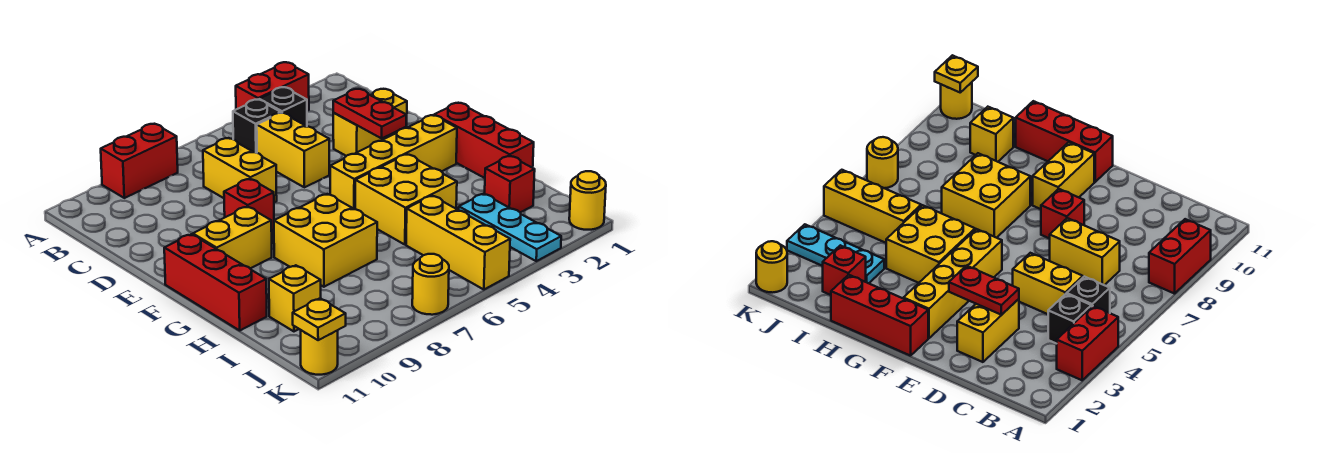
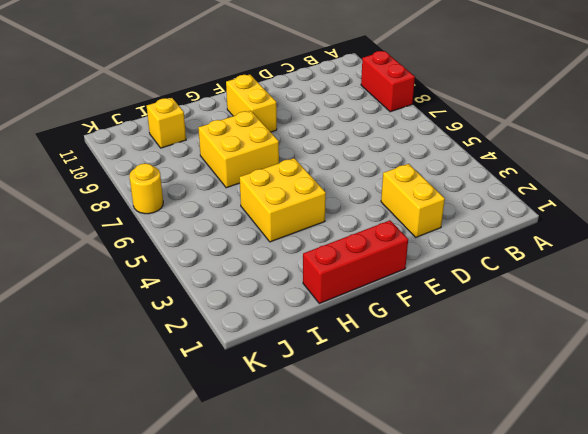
none -> red brick A3:A4 level 1
none -> black brick B4 level 1
none -> black brick B5 level 1

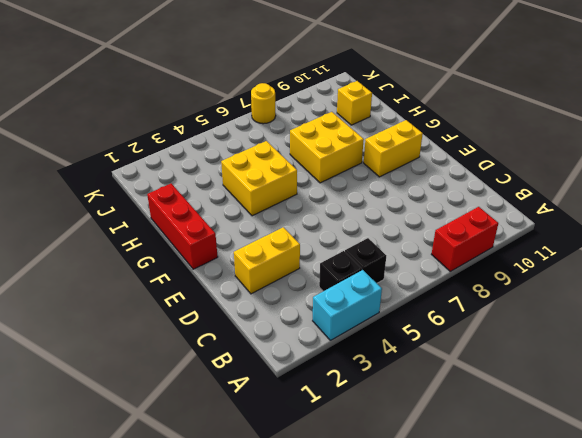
cyan brick A3:A4 level 1 -> red brick A3:A4 level 1
none -> yellow brick C5:D5 level 1
none -> yellow brick C7:D7 level 1
none -> red brick E8 level 1

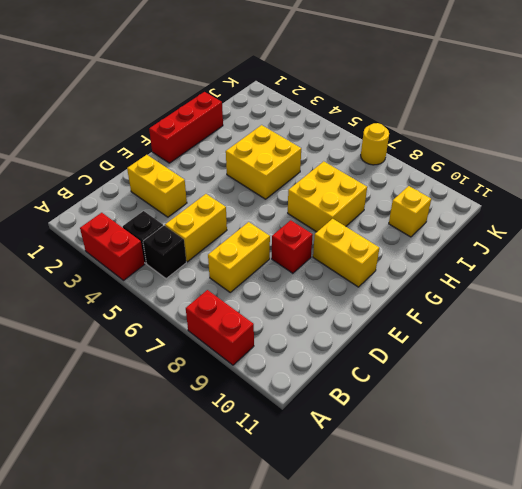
none -> yellow brick F2:F5 level 1
none -> red brick F11:H11 level 1
none -> red brick I2 level 1

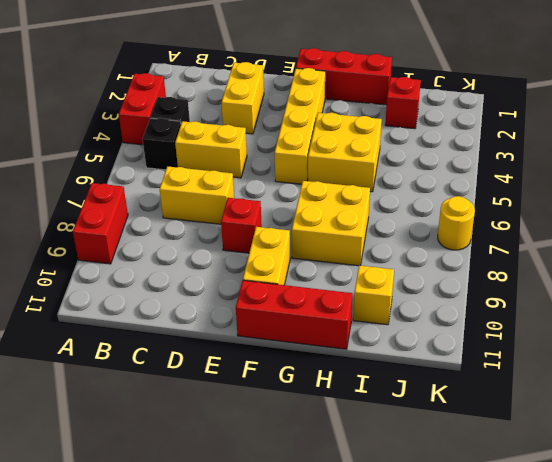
none -> cyan plate I3:K3 level 1
none -> yellow brick I5:K5 level 1
none -> yellow round brick K1 level 1

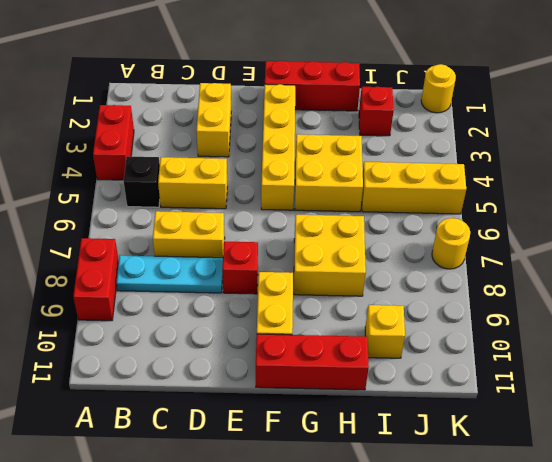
cyan plate B8:D8 level 1 -> cyan plate I3:K3 level 1
none -> black brick B4 level 1
none -> yellow round brick K11 level 1
none -> red plate D3:E3 level 2

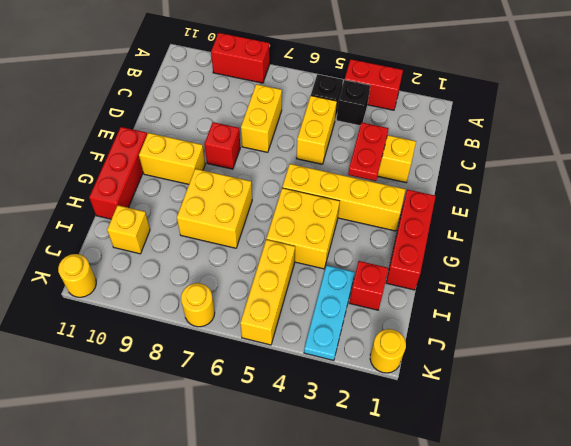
none -> yellow plate K11 level 2

